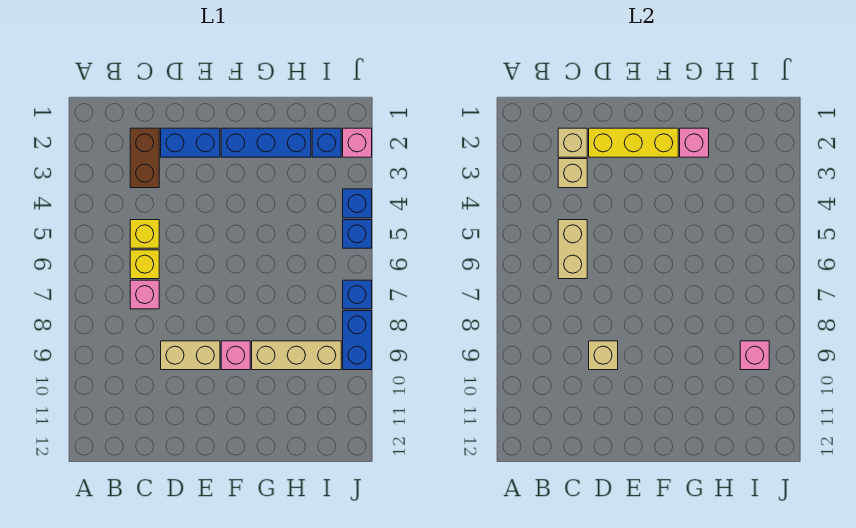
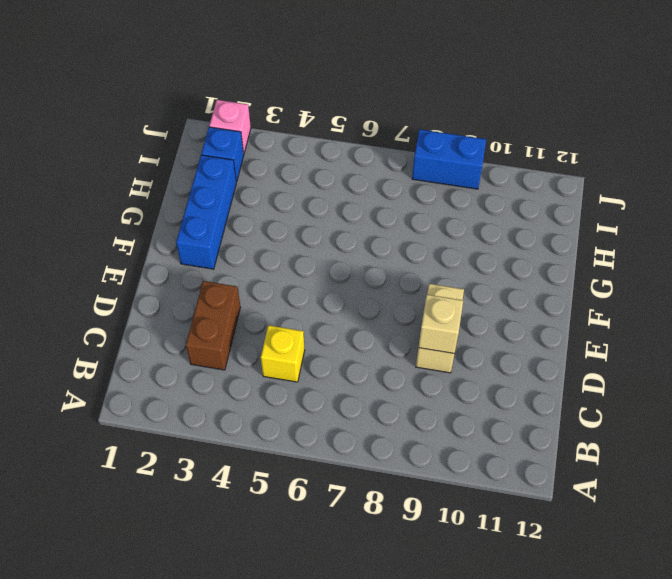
brown brick C3:D3 level 1 -> brown brick C2:C3 level 1
none -> yellow brick C6 level 1
none -> pink brick C7 level 1
none -> blue brick D2:E2 level 1

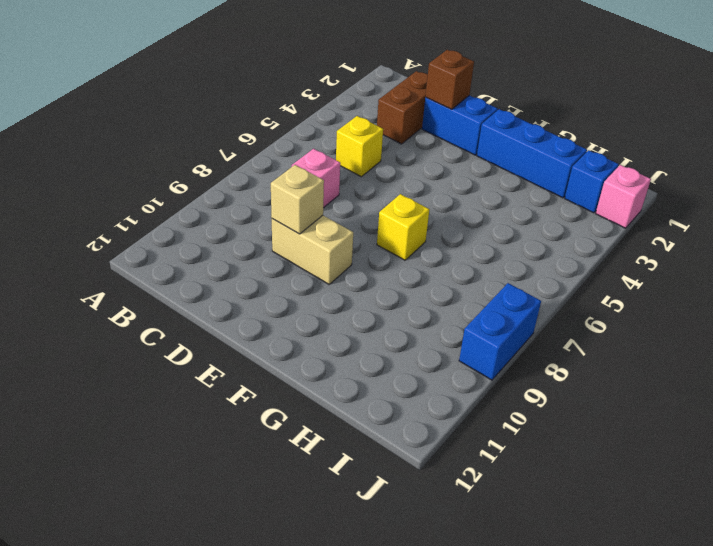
brown brick D2 level 2 -> yellow brick D2:F2 level 2
yellow brick F7 level 1 -> yellow brick C6 level 1
none -> pink brick F9 level 1
none -> tan brick G9:I9 level 1
none -> blue brick J4 level 1

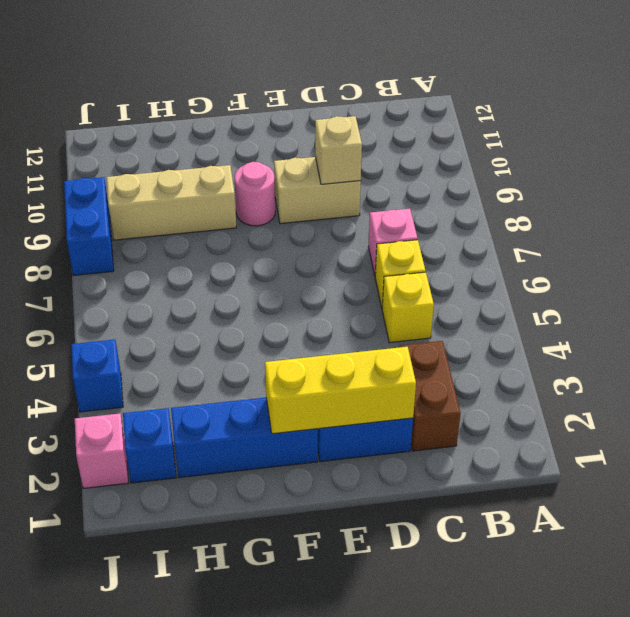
pink round brick F9 level 1 -> pink brick F9 level 1
none -> blue brick J5 level 1
none -> blue brick J7 level 1
none -> tan brick C2 level 2

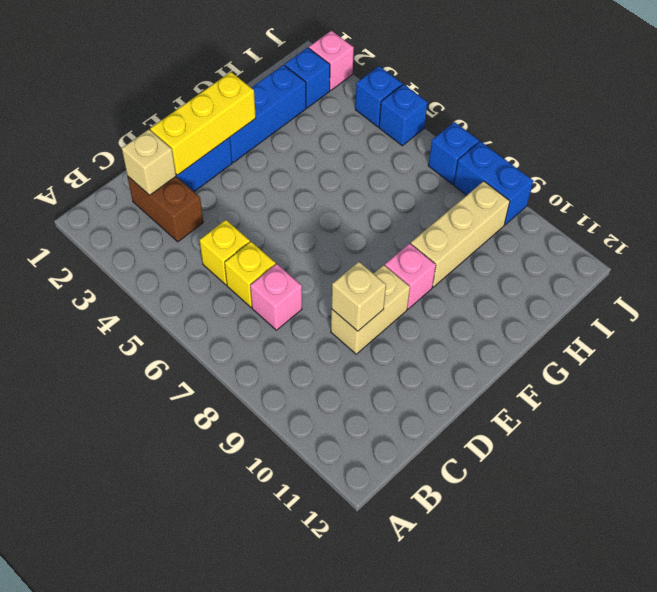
none -> tan brick C3 level 2
none -> tan brick C5:C6 level 2
none -> pink brick G2 level 2

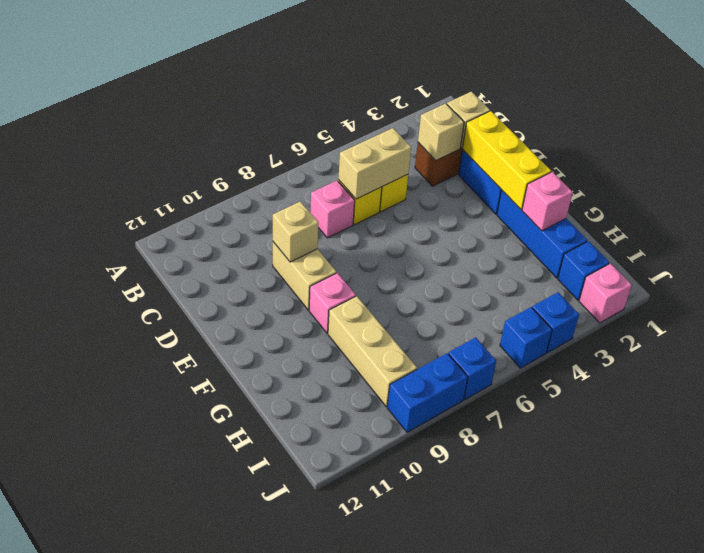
none -> pink brick I9 level 2

